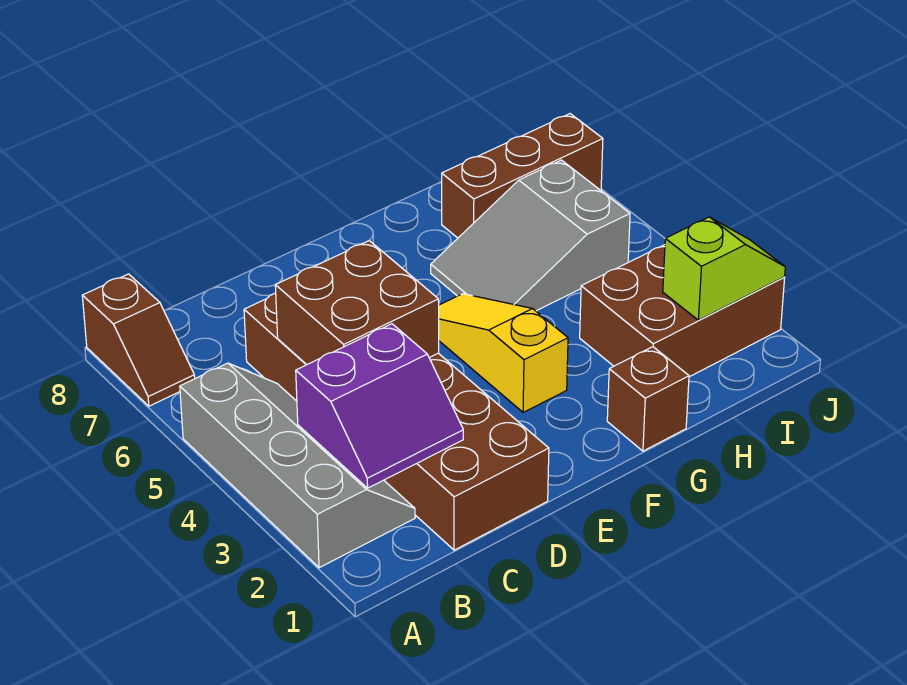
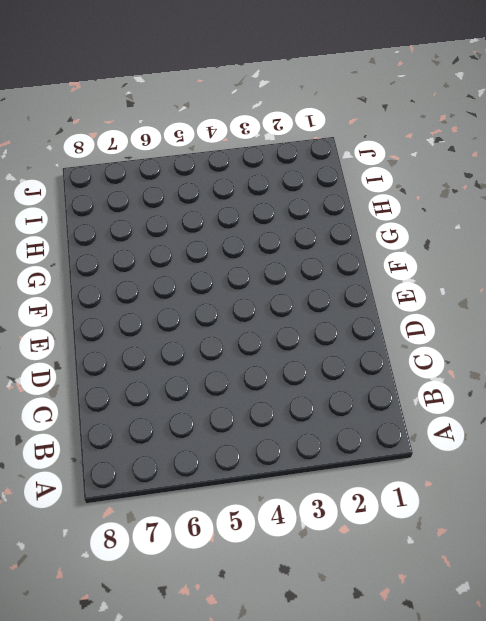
none -> grey slope A2:B5 level 1 top A
none -> brown slope A7:A8 level 1 top 8

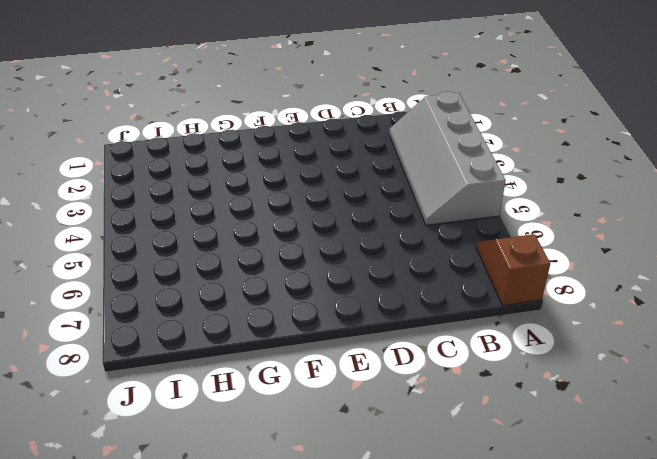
none -> brown brick C1:D6 level 1
none -> yellow slope F3:F5 level 1 top 3

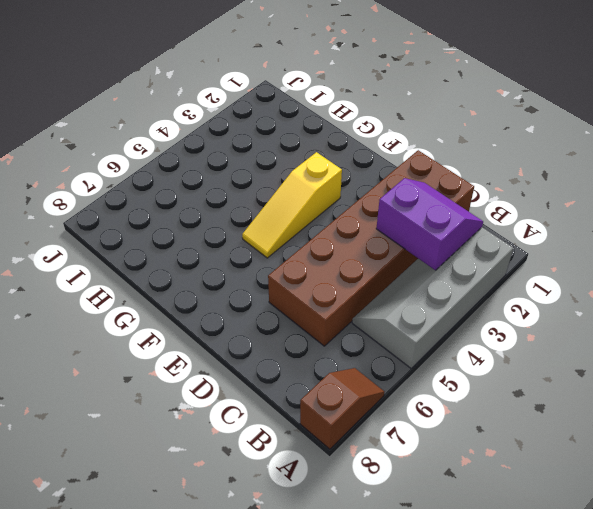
none -> brown brick G1 level 1
none -> grey slope G5:I6 level 1 top I

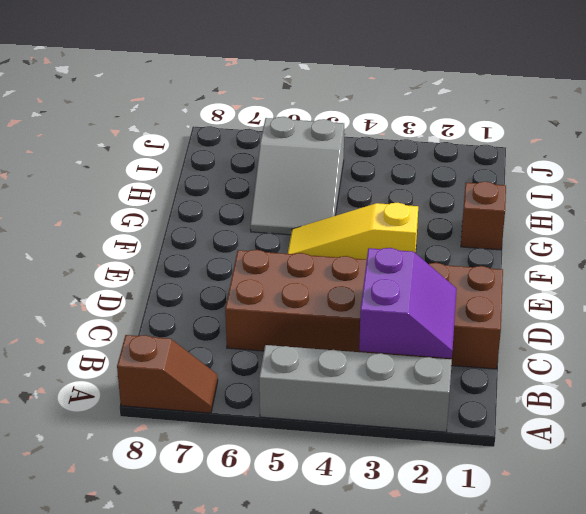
none -> brown brick H2:J3 level 1
none -> brown brick H7:J7 level 1

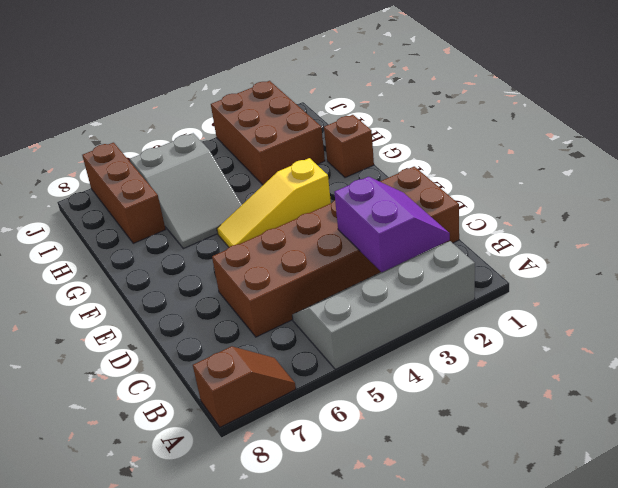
none -> brown brick C4:D5 level 2
none -> lime slope I2:J2 level 2 top I

